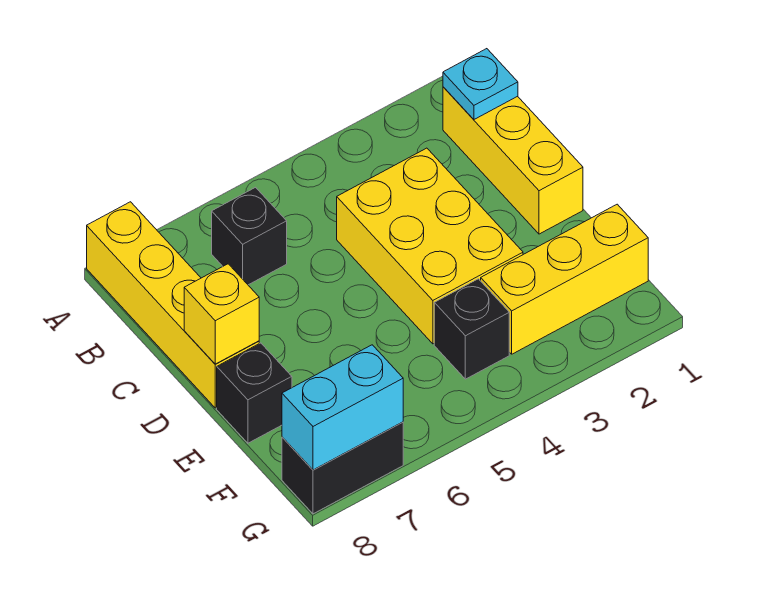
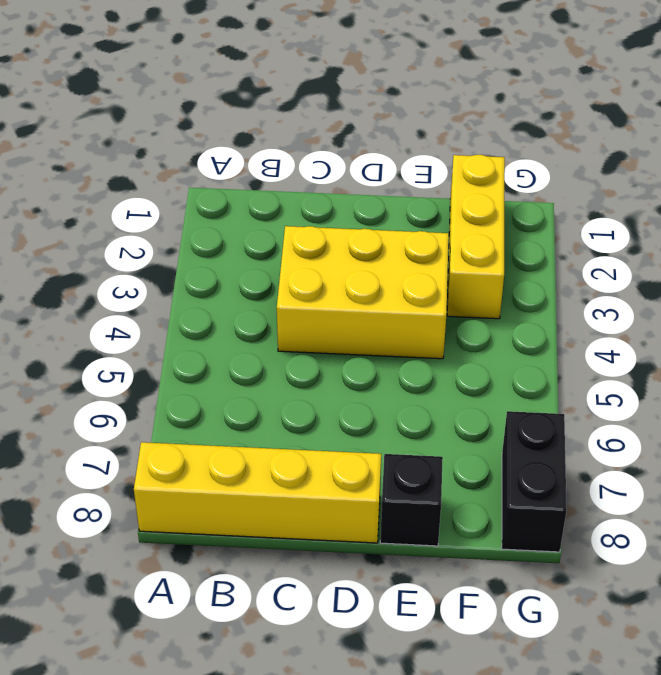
none -> yellow brick B1:D1 level 1
none -> black brick B6 level 1

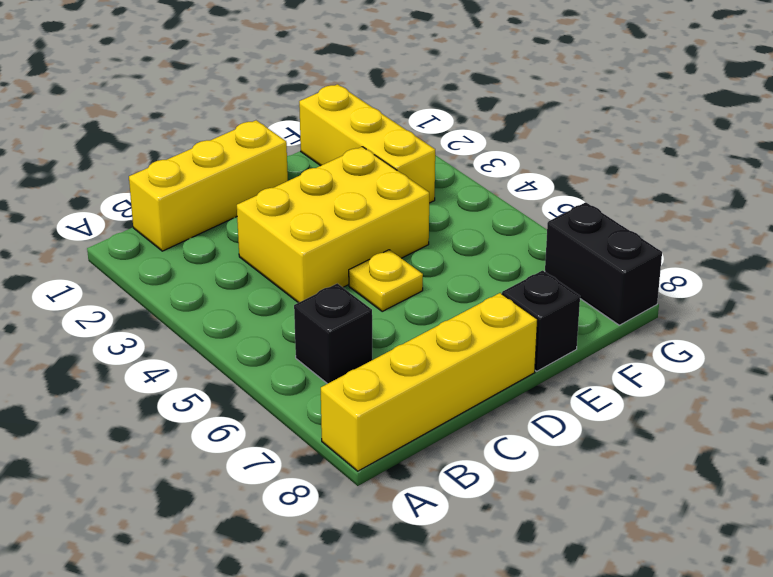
yellow plate D5 level 1 -> none
none -> black brick F4 level 1
none -> cyan plate B1 level 2

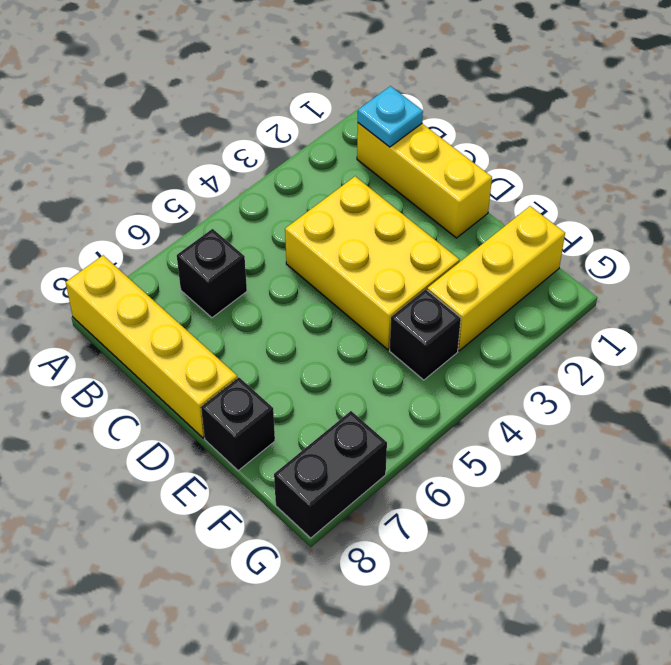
none -> yellow brick D8 level 2
none -> cyan brick G7:G8 level 2

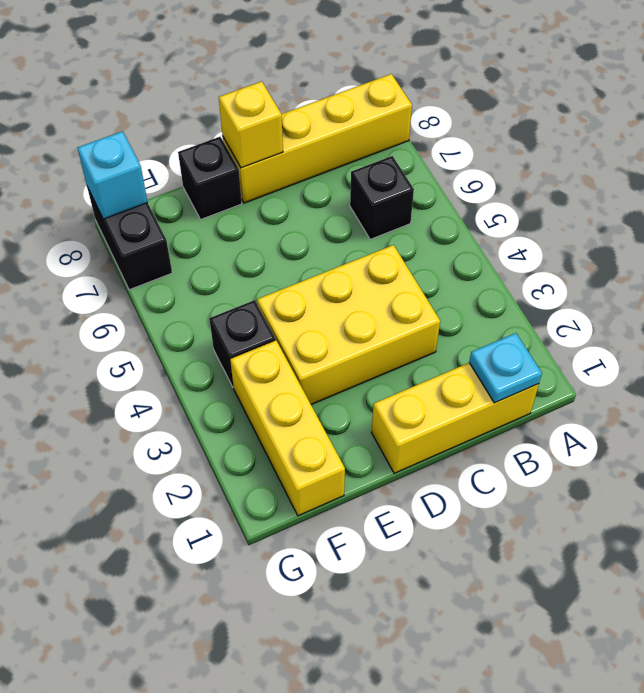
cyan brick G8 level 2 -> cyan brick G7:G8 level 2

